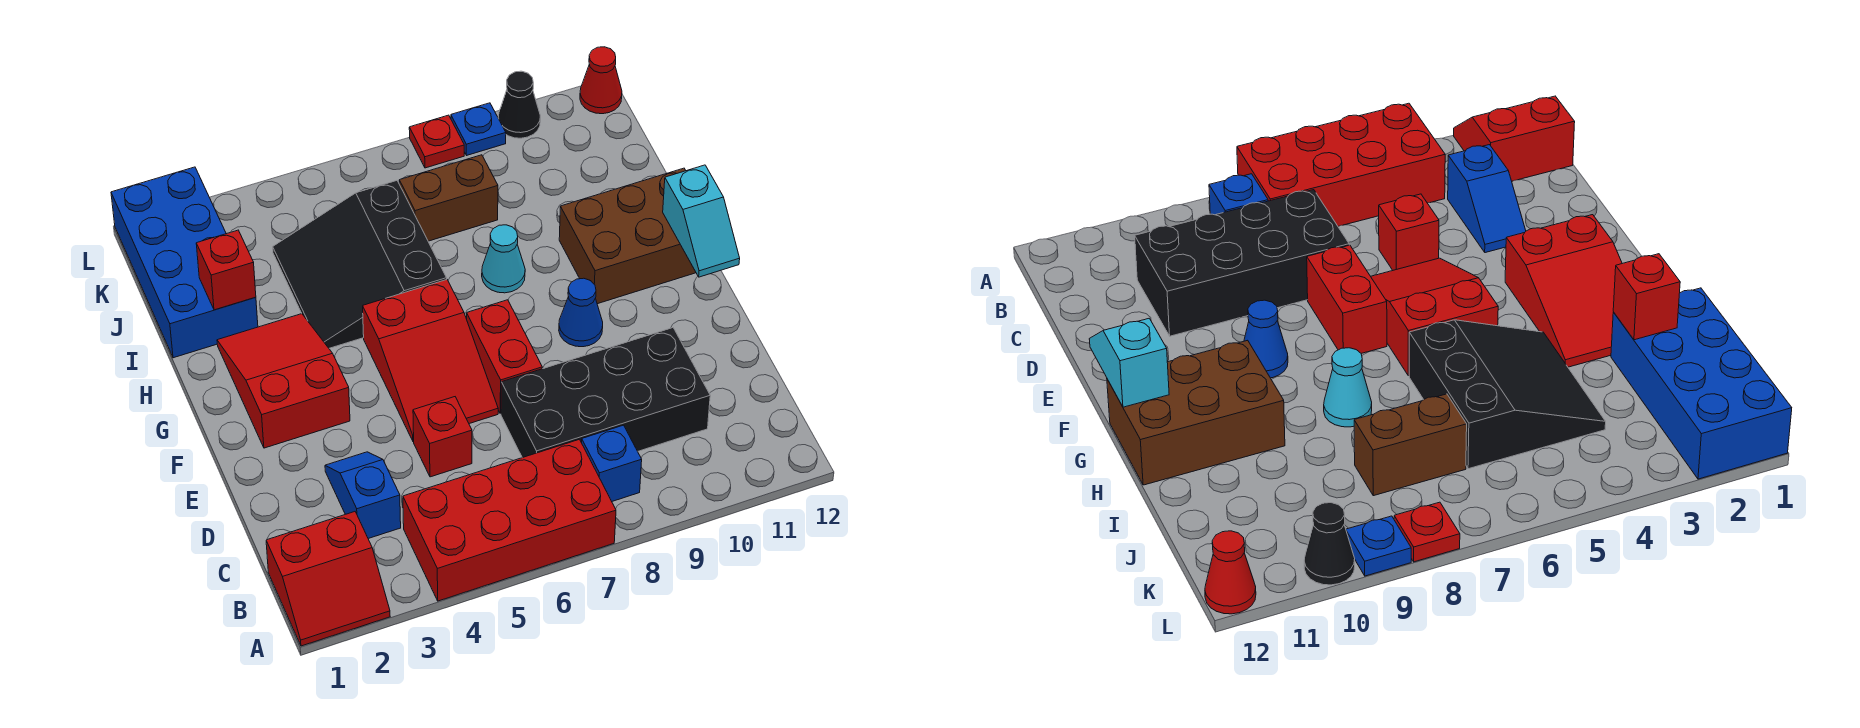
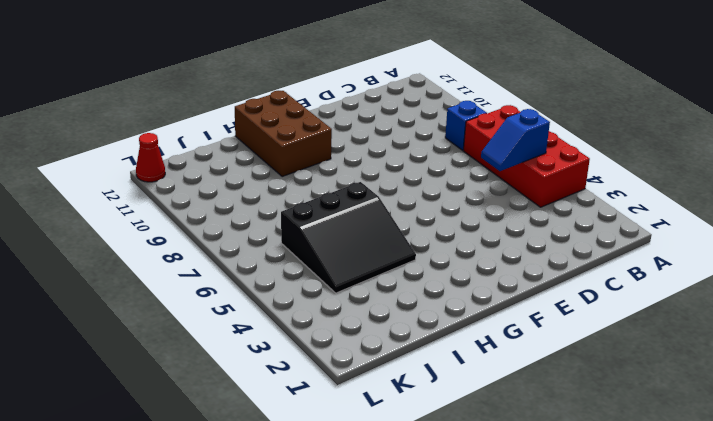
blue slope B5:C5 level 2 top B -> blue slope C3:D3 level 1 top C
none -> red slope A1:B2 level 1 top B
none -> black brick C7:D10 level 1
none -> red brick D5 level 1

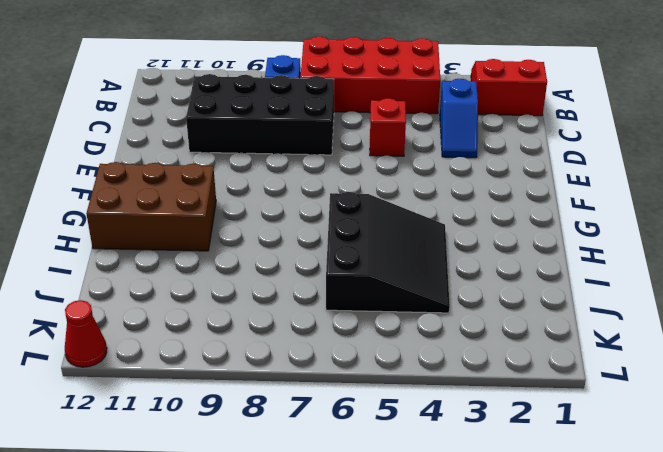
none -> red slope E5:G6 level 1 top G
none -> red brick E7:F7 level 1
none -> red slope F2:H3 level 1 top F

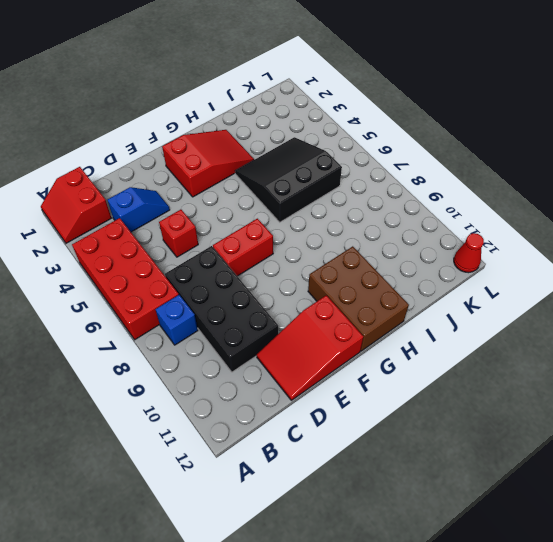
red slope D11:F12 level 1 top F -> red slope E5:G6 level 1 top G
none -> blue cone F9 level 1
none -> cyan cone H8 level 1
none -> blue brick I1:L2 level 1

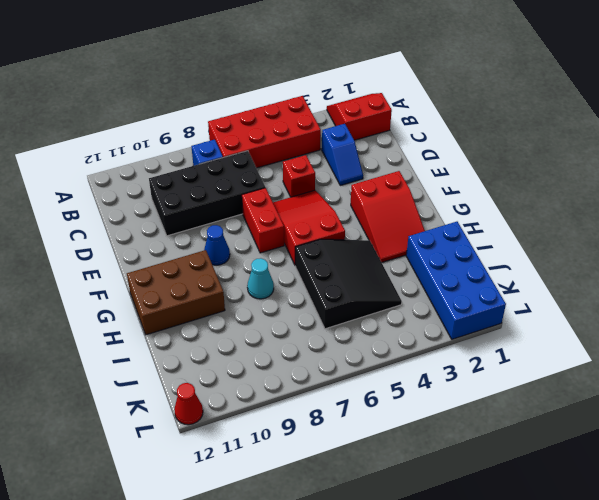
none -> brown brick J7:J8 level 1
none -> red plate L8 level 1
none -> blue plate L9 level 1

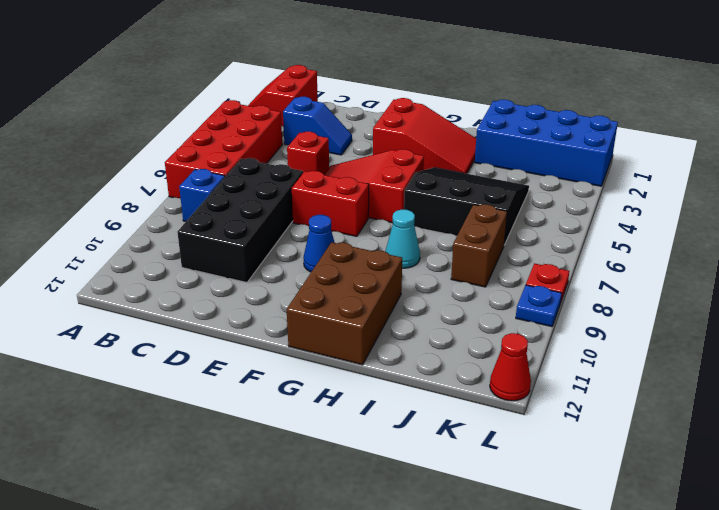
none -> black cone L10 level 1
none -> cyan slope F12:G12 level 2 top G
none -> red brick I2 level 2

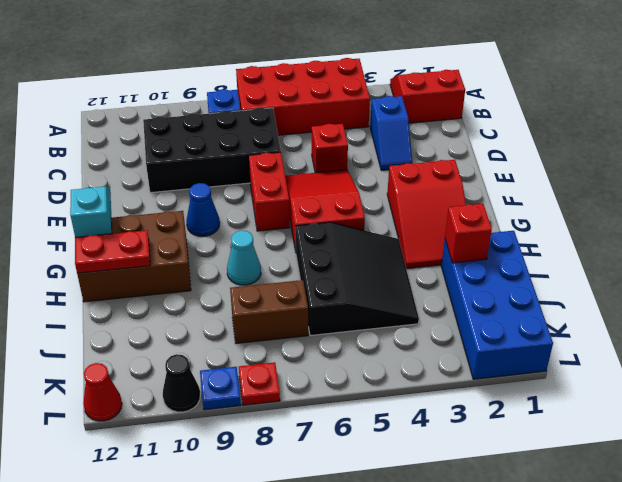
red plate H11:H12 level 2 -> none

